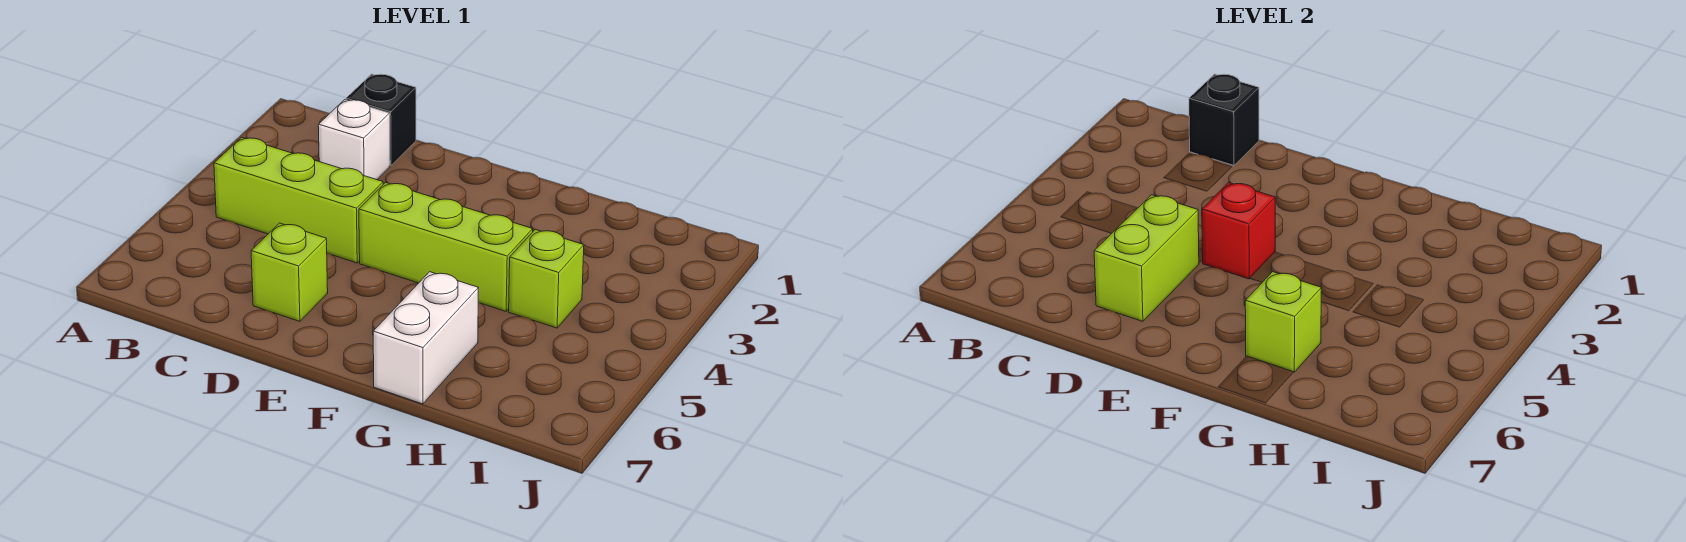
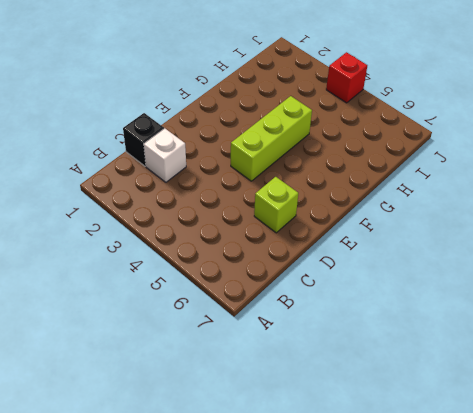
red brick J4 level 1 -> red brick E4 level 2
none -> lime brick B4:D4 level 1
none -> white brick G6:G7 level 1

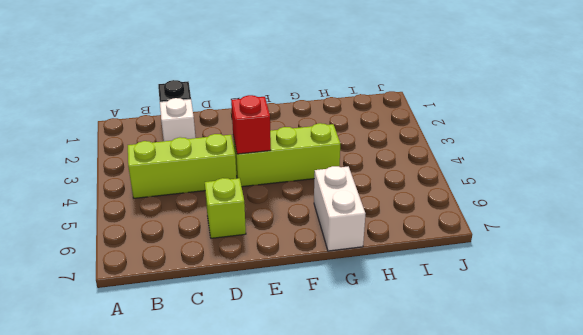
none -> lime brick H4 level 1
none -> black brick C1 level 2

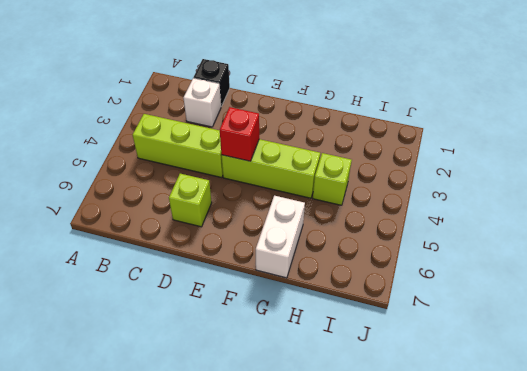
none -> black brick C1 level 2
none -> lime brick D5:D6 level 2

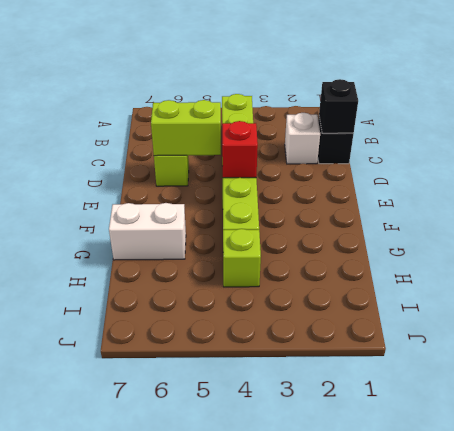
none -> lime brick G6 level 2

